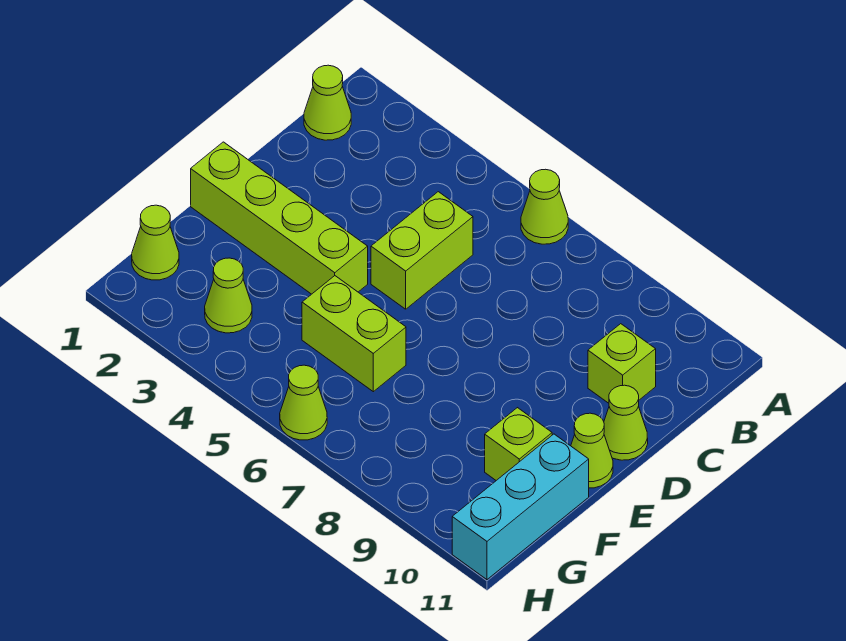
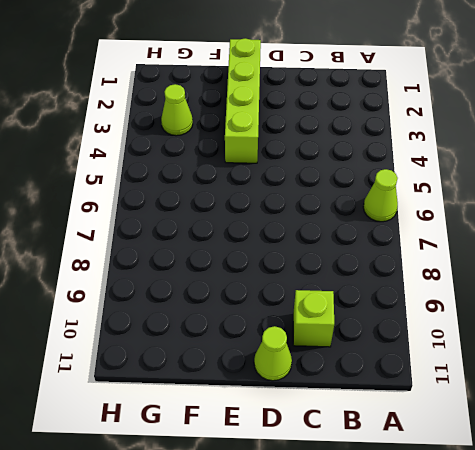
none -> lime cone B1 level 1
none -> lime brick C5:D5 level 1
none -> lime cone E11 level 1

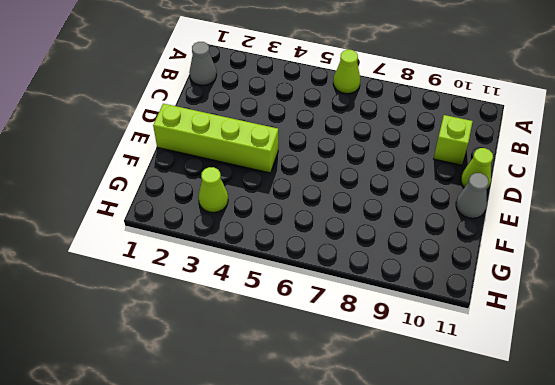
grey cone B1 level 1 -> lime cone B1 level 1
grey cone E11 level 1 -> lime cone E11 level 1
none -> lime brick C5:D5 level 1
none -> lime brick F5:F6 level 1
none -> lime brick F10 level 1

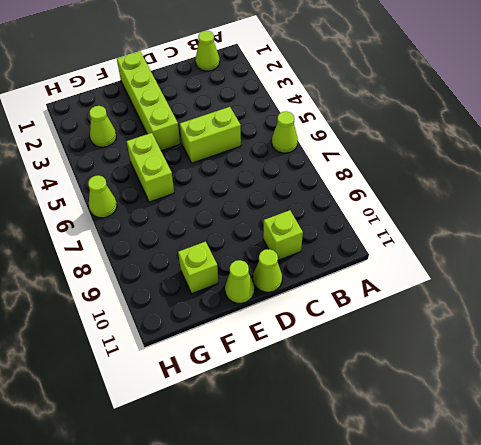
none -> cyan brick F11:H11 level 1
none -> lime cone G1 level 1

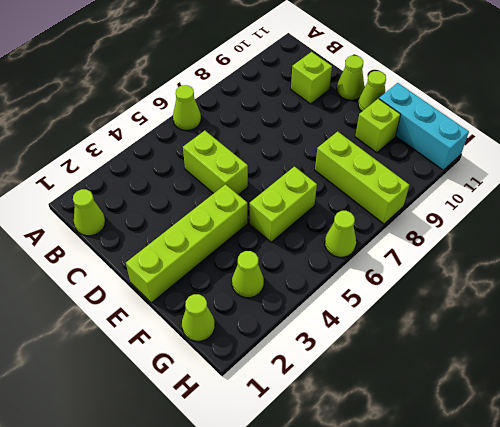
lime brick F8:H8 level 1 -> none

